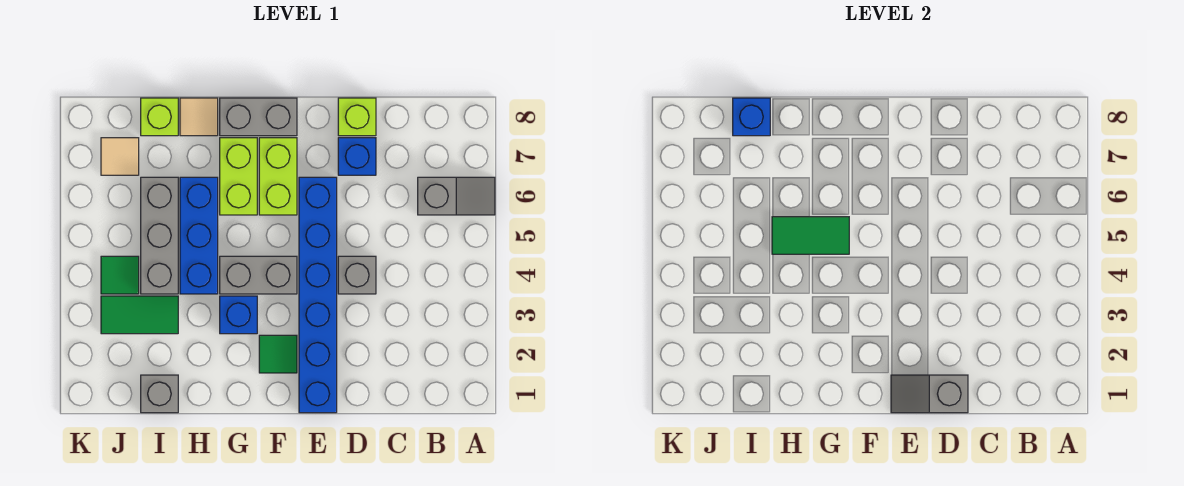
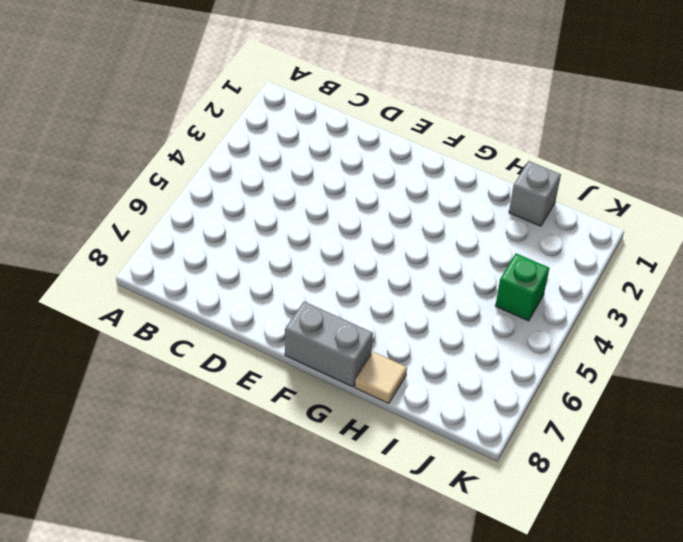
green brick J4 level 1 -> green tile J4 level 1
none -> grey slope A6:B6 level 1 top B
none -> grey brick D4 level 1
none -> blue brick D7 level 1

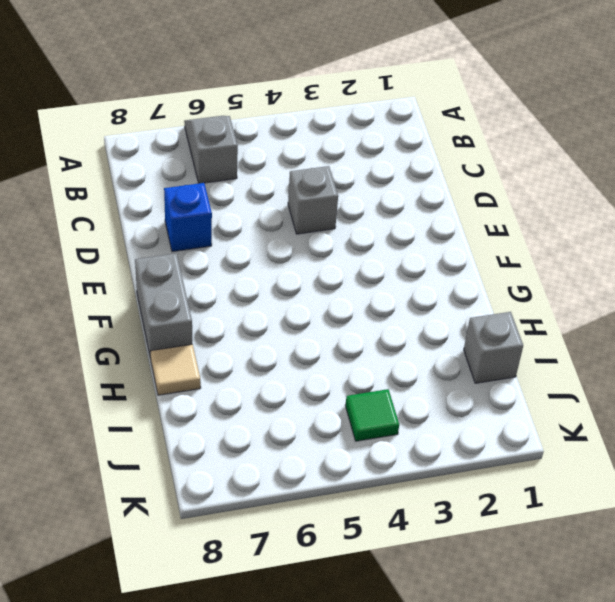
none -> lime brick D8 level 1
none -> blue brick E1:E6 level 1
none -> green tile F2 level 1

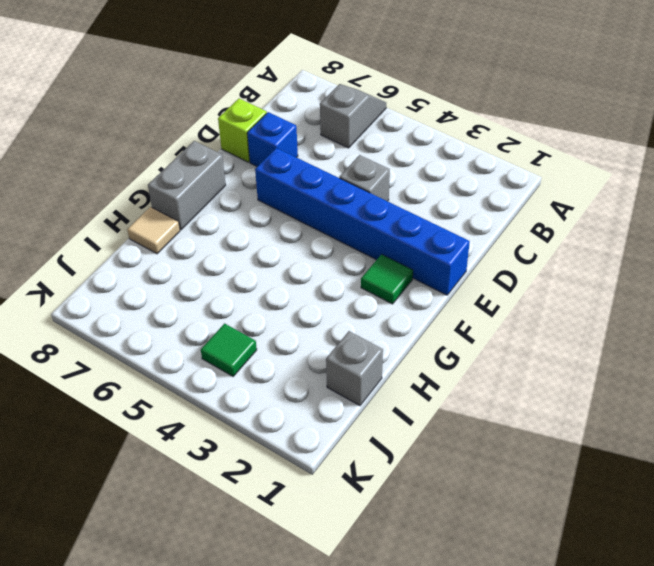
none -> grey brick F4:G4 level 1
none -> lime brick F6:F7 level 1
none -> blue brick G3 level 1

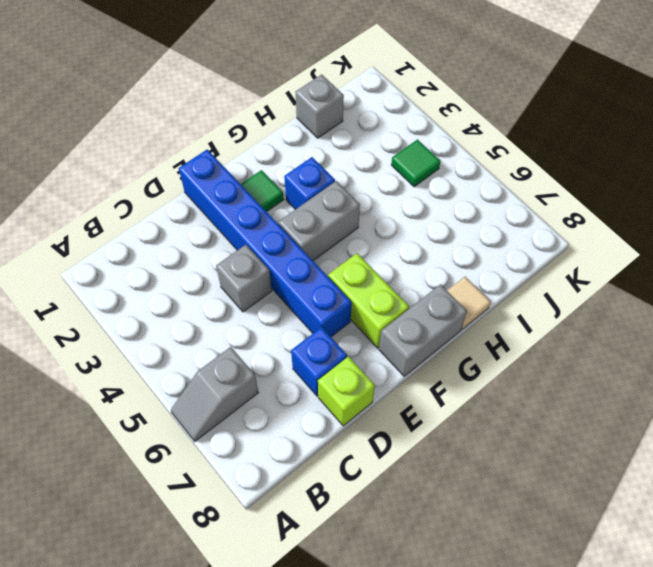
none -> lime brick G6:G7 level 1
none -> blue brick H4:H6 level 1
none -> green tile I3:J3 level 1

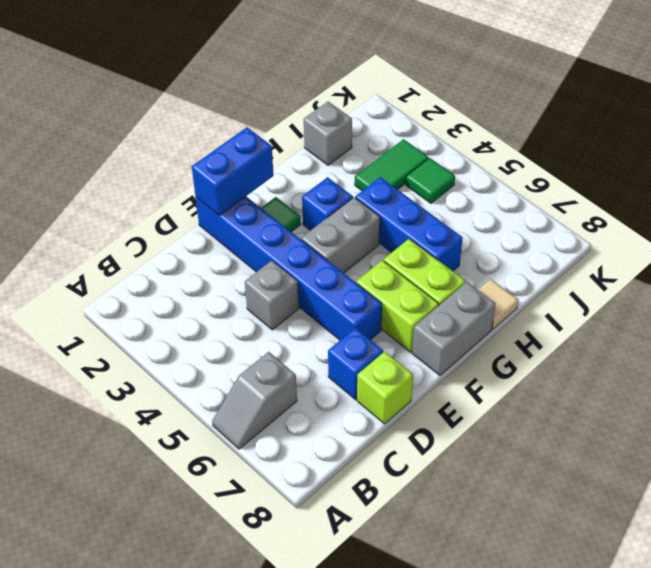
blue brick E1:F1 level 2 -> grey slope D1:E1 level 2 top D
none -> grey brick I4:I6 level 1
none -> lime brick I8 level 1
none -> tan tile J7 level 1

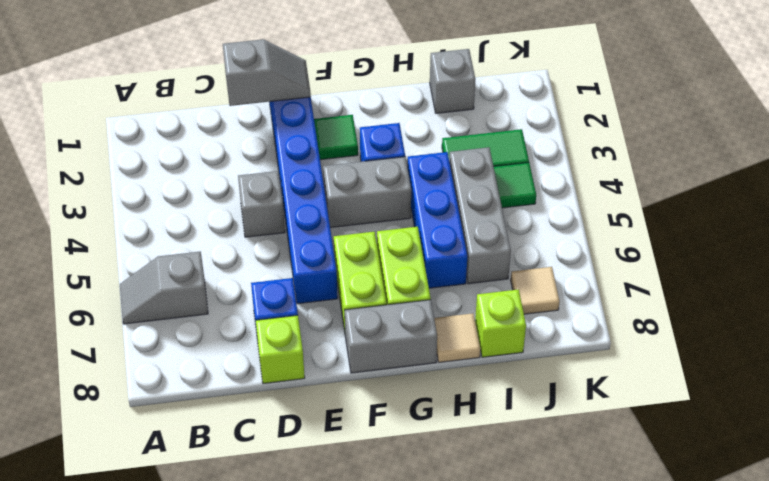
none -> green tile G5:H5 level 2
none -> blue brick I8 level 2

